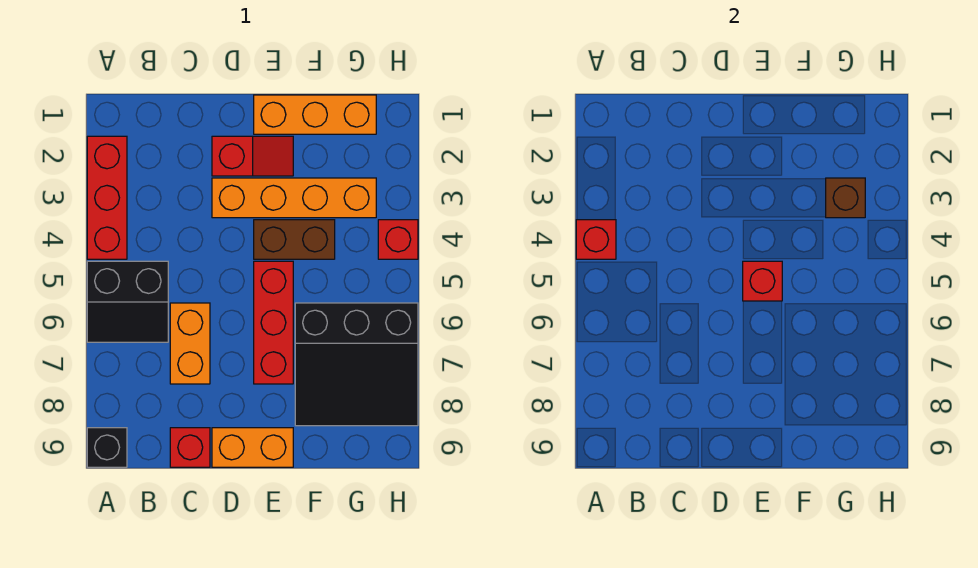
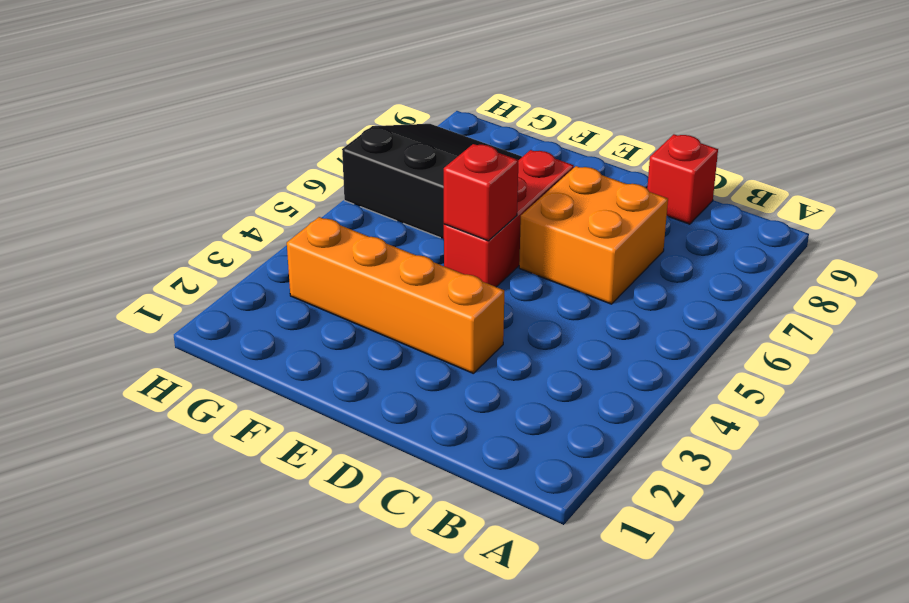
orange brick C6:D7 level 1 -> orange brick C6:C7 level 1
none -> red brick A2:A4 level 1
none -> black slope A5:B6 level 1 top 5
none -> black brick A9 level 1

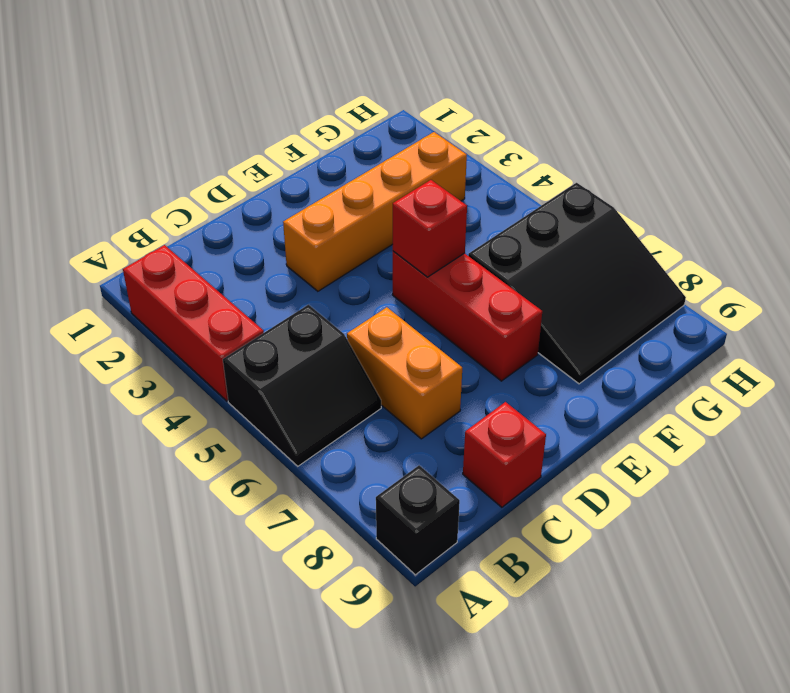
none -> red slope D2:E2 level 1 top D
none -> orange brick D9:E9 level 1
none -> orange brick E1:G1 level 1

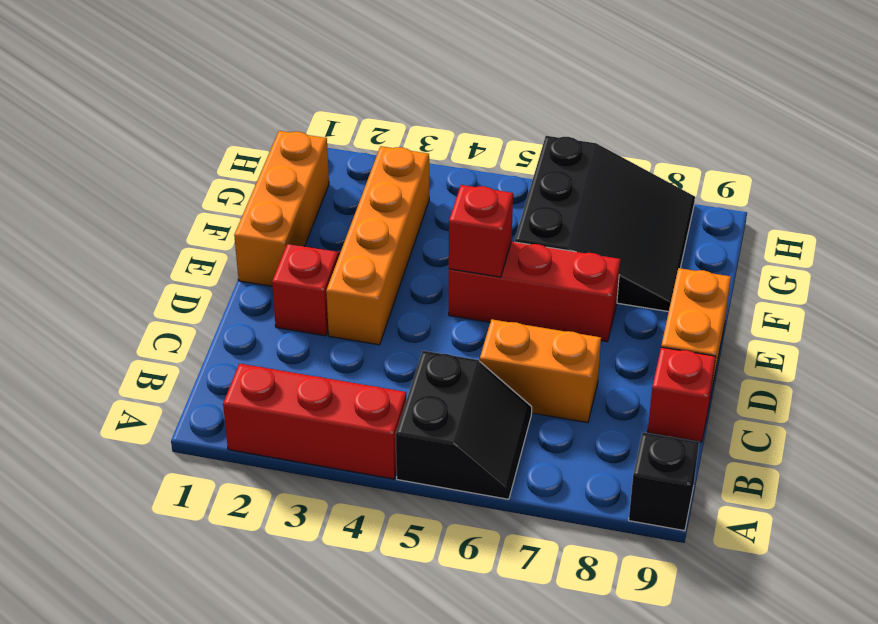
none -> brown brick E4:F4 level 1
none -> red brick H4 level 1
none -> red brick A4 level 2

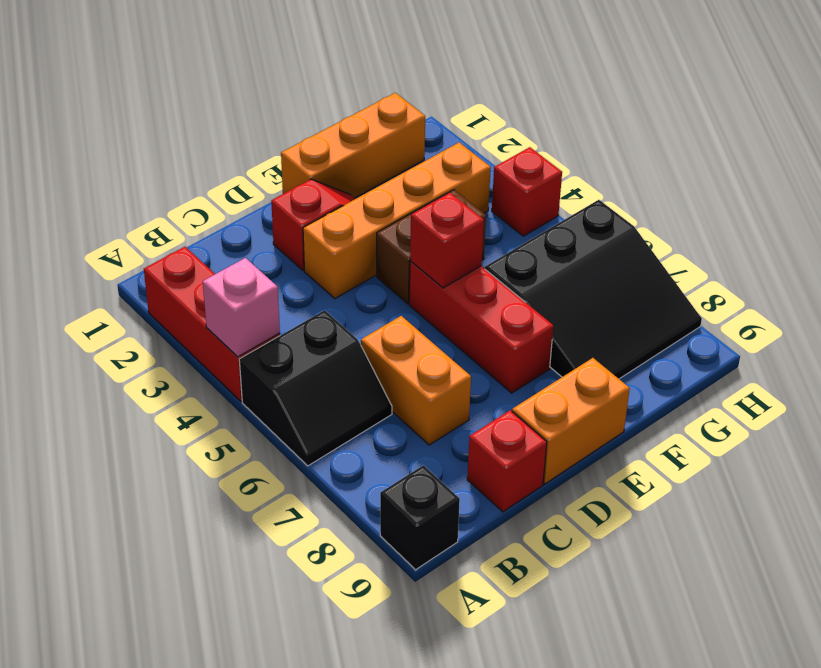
pink brick A4 level 2 -> red brick A4 level 2
none -> brown brick G3 level 2

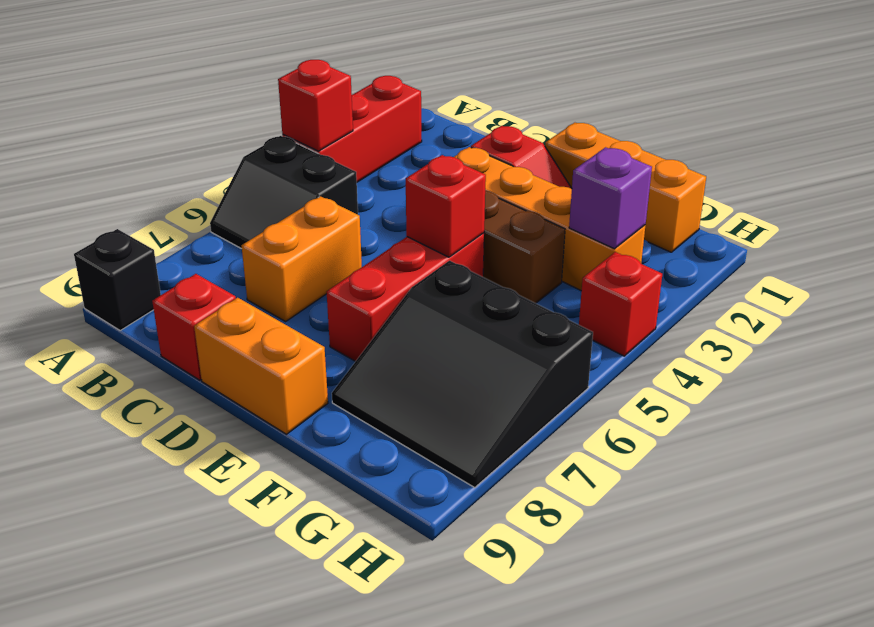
purple brick G3 level 2 -> brown brick G3 level 2

